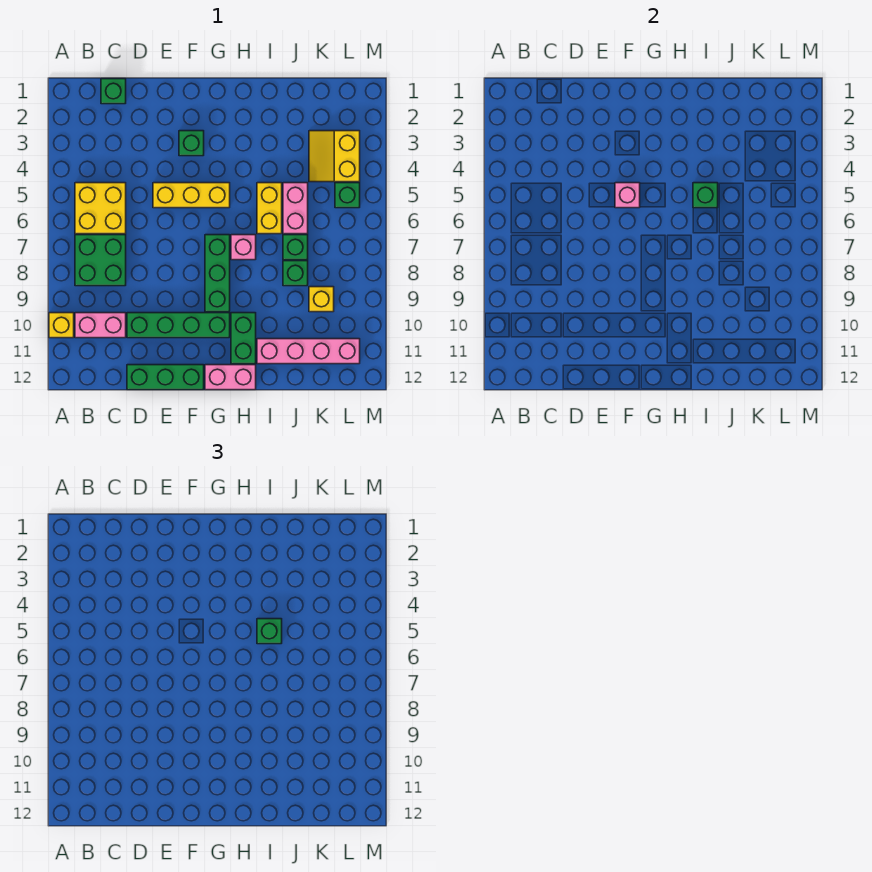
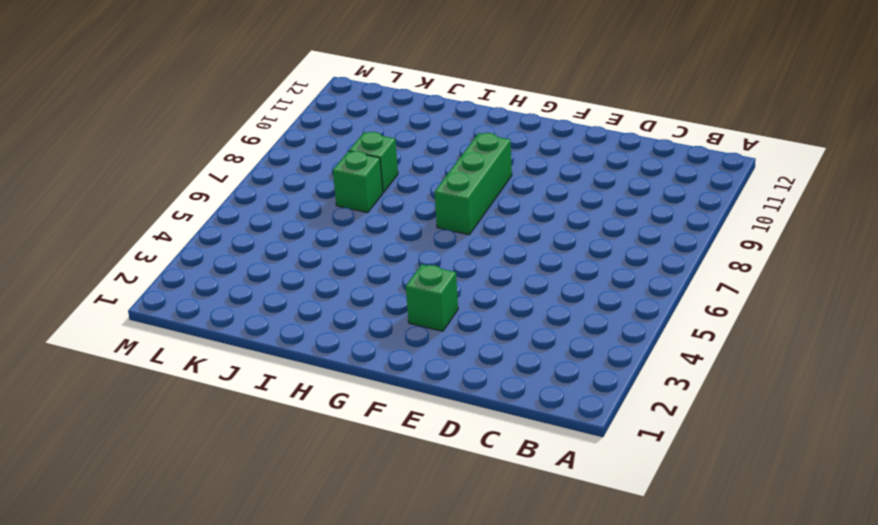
none -> yellow brick A10 level 1
none -> yellow brick B5:C6 level 1
none -> green brick B7:C8 level 1

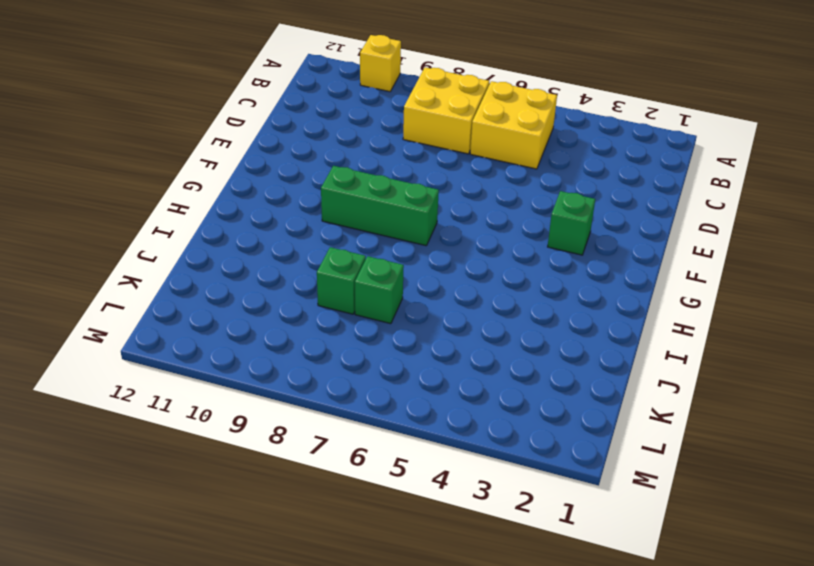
yellow brick B7:C8 level 1 -> green brick B7:C8 level 1
none -> pink brick B10:C10 level 1
none -> green brick C1 level 1
none -> green brick D10:G10 level 1

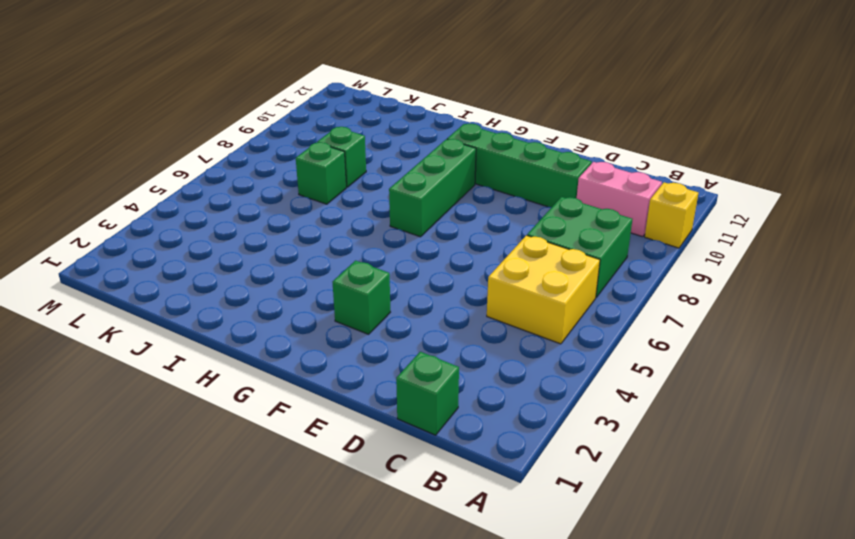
none -> green brick D12:F12 level 1
none -> yellow brick E5:G5 level 1
none -> pink brick G12:H12 level 1

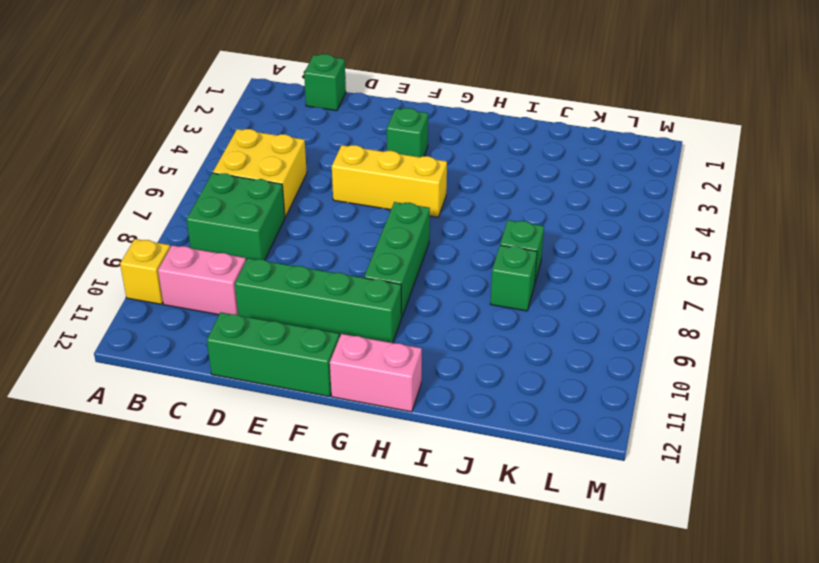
none -> pink brick H7 level 1
none -> green brick H10:H11 level 1
none -> yellow brick I5:I6 level 1

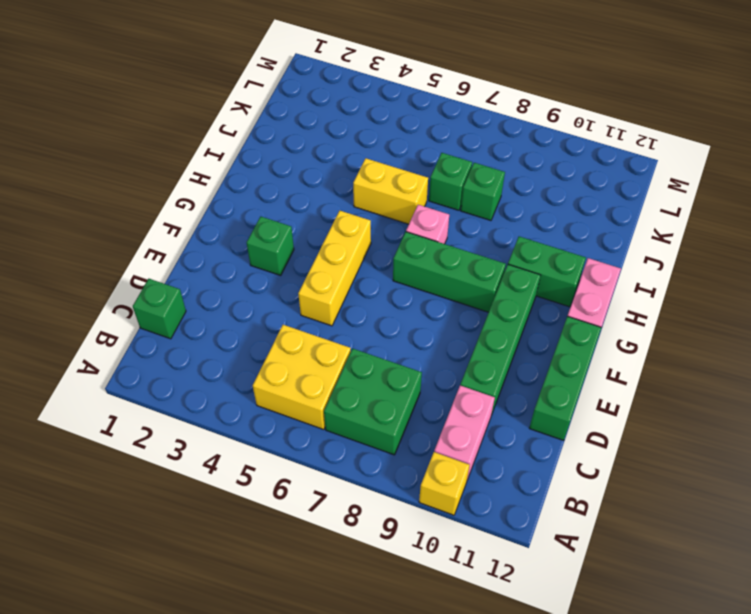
none -> pink brick I11:L11 level 1
none -> pink brick J5:J6 level 1
none -> yellow slope K3:L4 level 1 top L

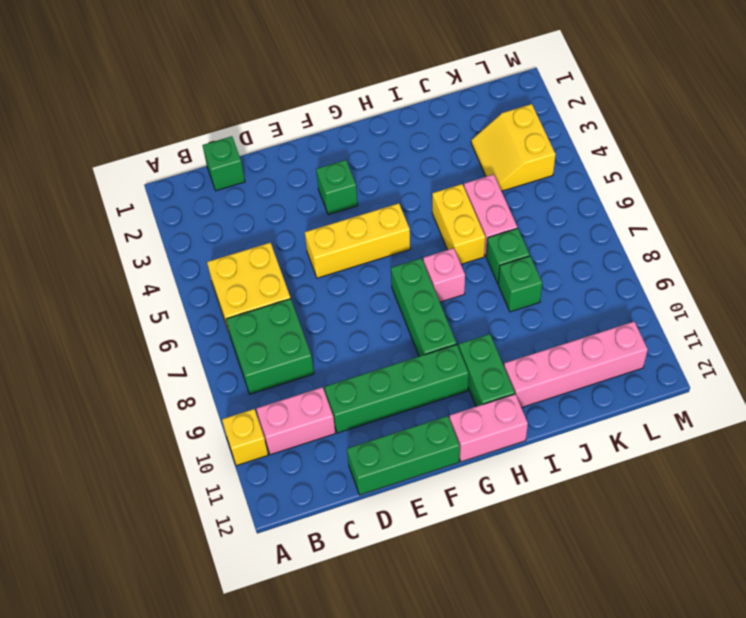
none -> yellow brick K9 level 1
none -> green brick L5 level 1
none -> pink brick F5 level 2

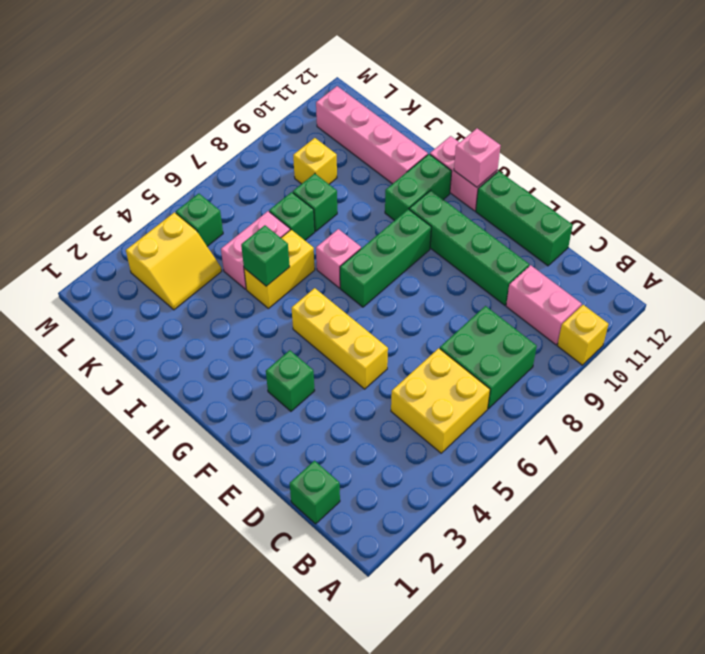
pink brick G12 level 2 -> pink brick F5 level 2
none -> green brick I5 level 3

